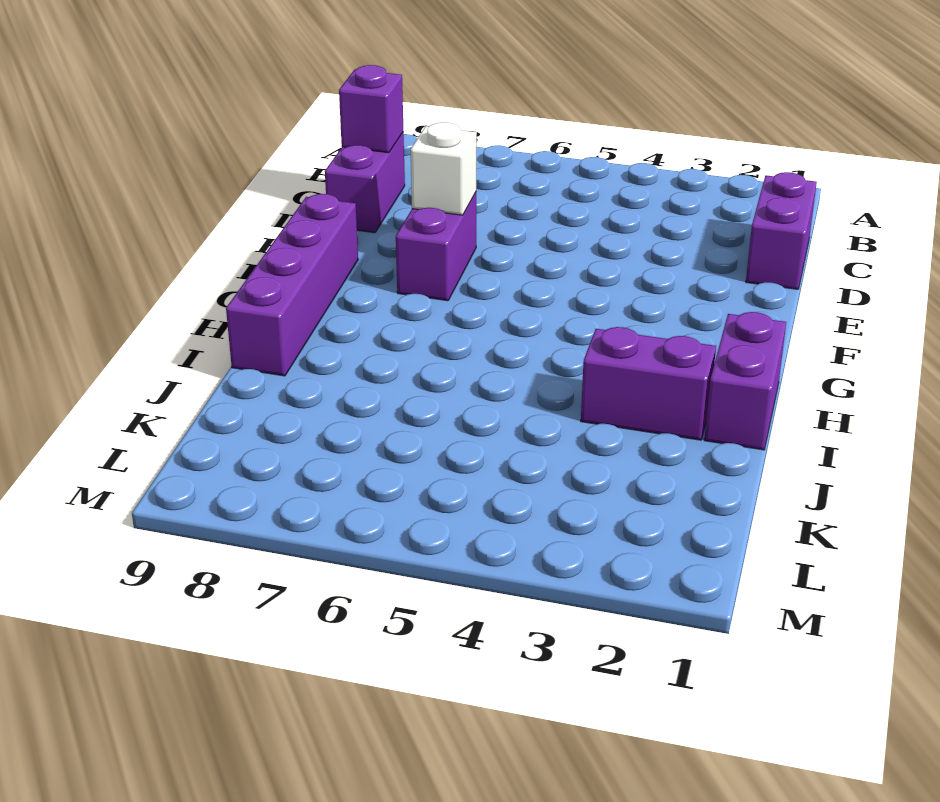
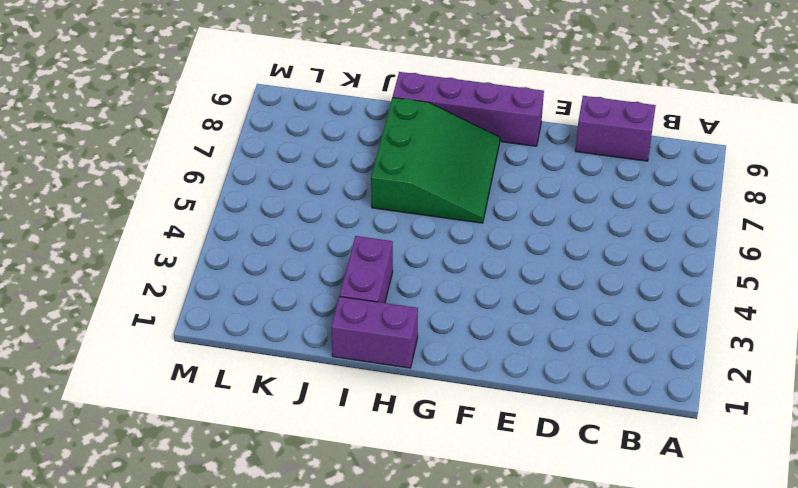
green slope G6:I8 level 1 top I -> none
none -> purple brick C1:D1 level 1
none -> purple brick E7:F7 level 1

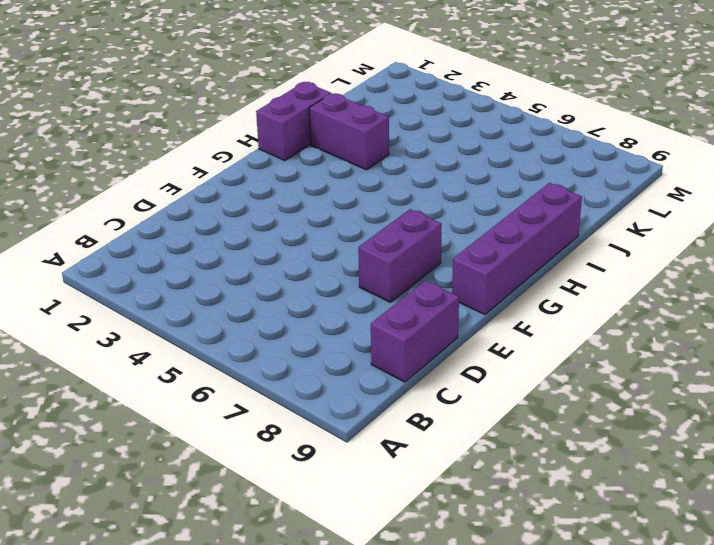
none -> purple brick C1:D1 level 1
none -> purple brick C9 level 2

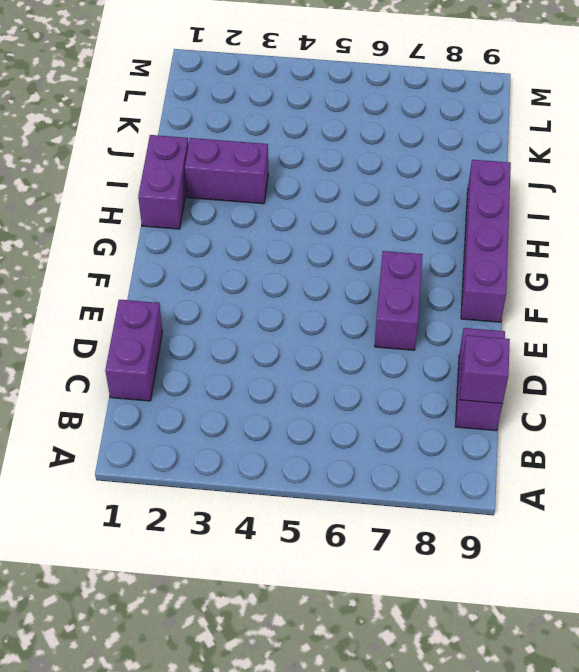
none -> white brick E7 level 2

